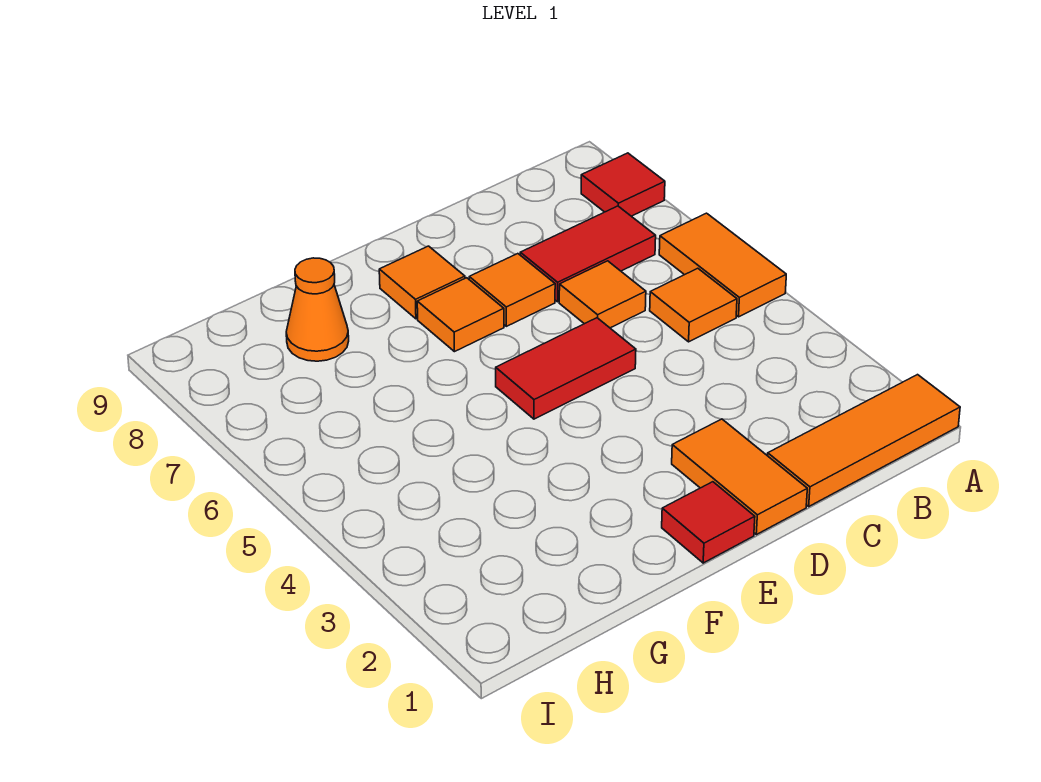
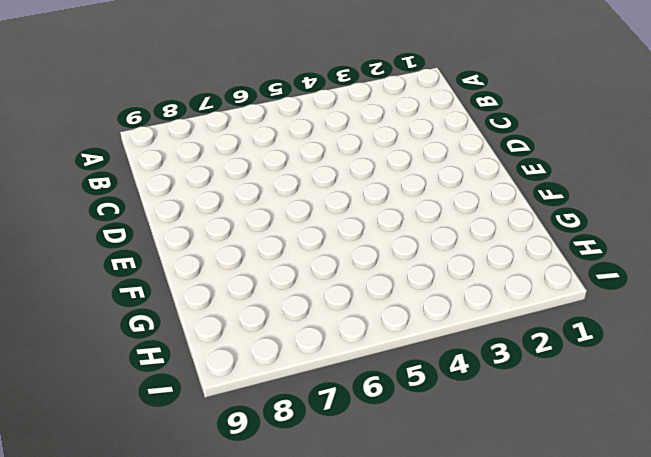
none -> orange tile A1:C1 level 1
none -> orange tile A5:A6 level 1
none -> red tile A8 level 1

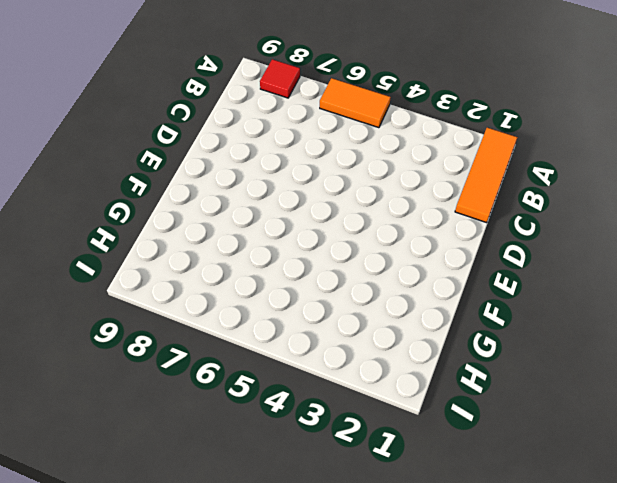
none -> orange tile B5 level 1
none -> red tile B7:C7 level 1
none -> orange tile C6 level 1

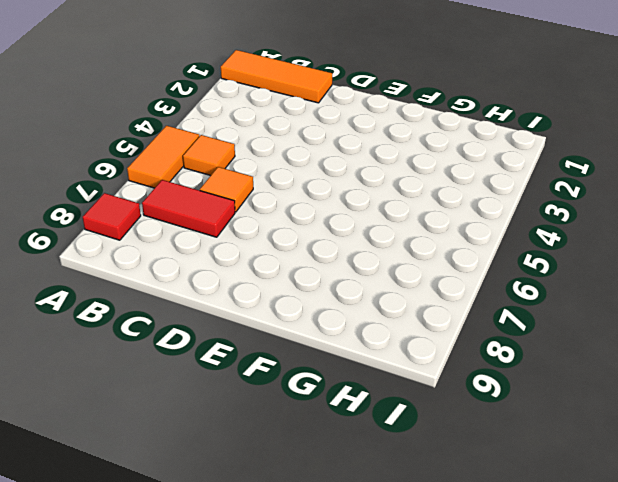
none -> orange tile D1:D2 level 1
none -> red tile D5:E5 level 1
none -> orange tile D7 level 1

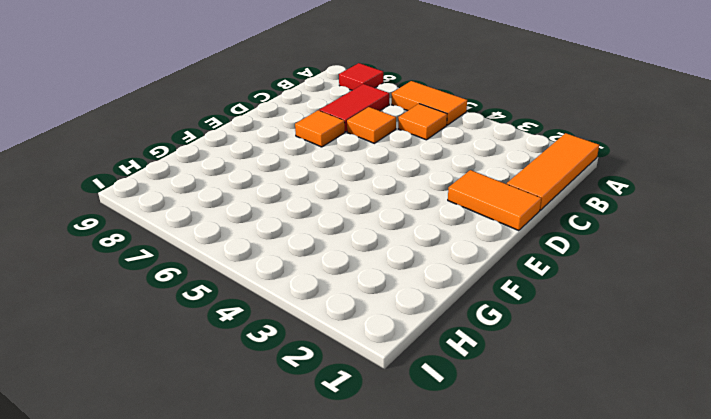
none -> red tile D5:E5 level 1
none -> red tile E1 level 1
none -> orange tile E7 level 1

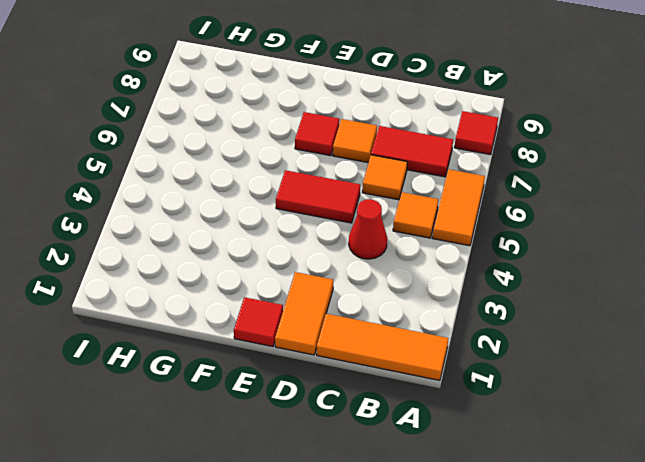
red cone C4 level 1 -> none
red tile E7 level 1 -> orange tile E7 level 1
none -> orange tile E8 level 1
none -> orange cone G8 level 1

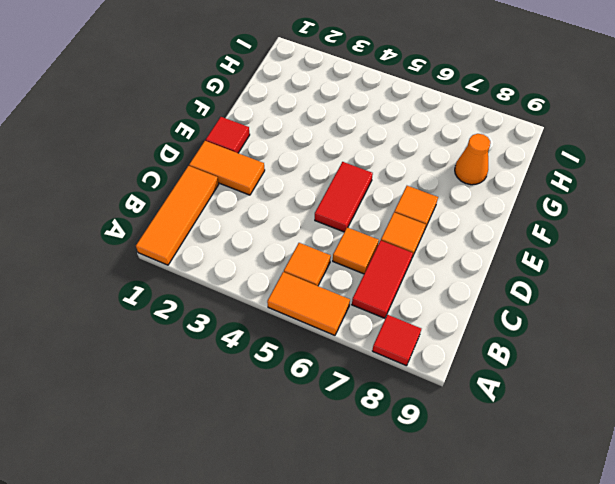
none -> orange tile E8 level 1

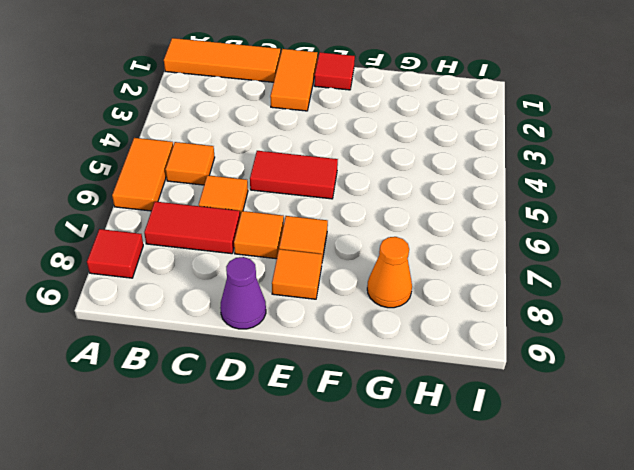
purple cone D9 level 1 -> none

